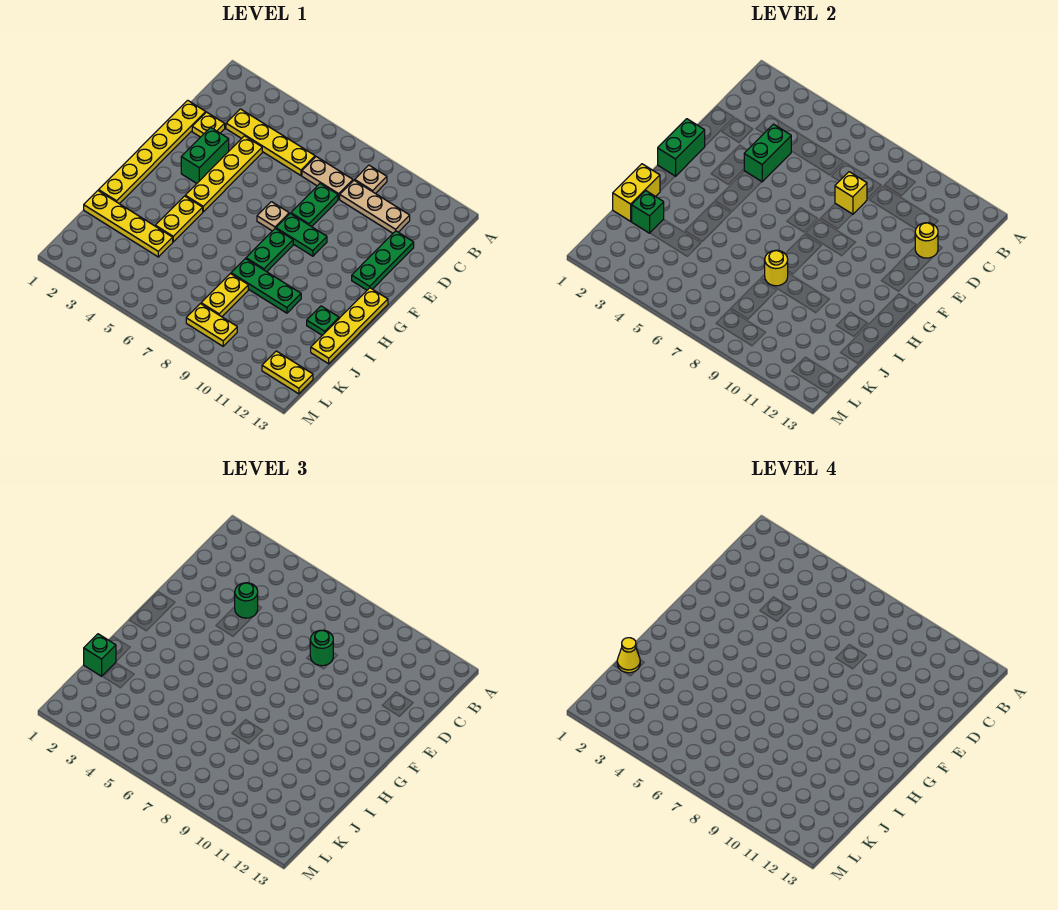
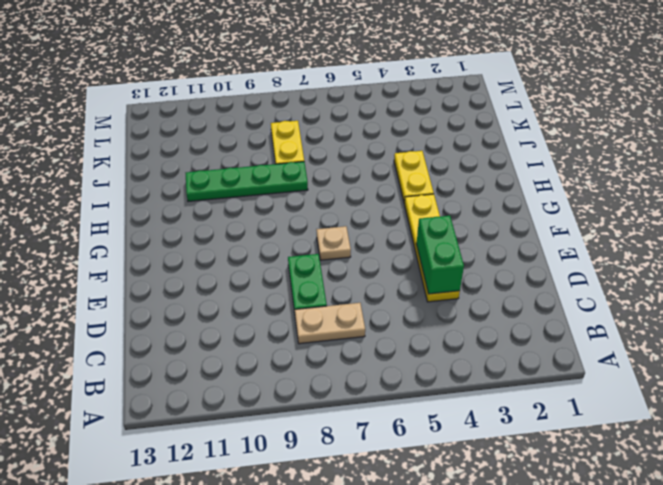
green plate I8:I11 level 1 -> green plate I8:I10 level 1
none -> tan plate B9 level 1
none -> yellow plate C3:C6 level 1
none -> tan plate C9:C11 level 1
none -> yellow plate D1:I1 level 1

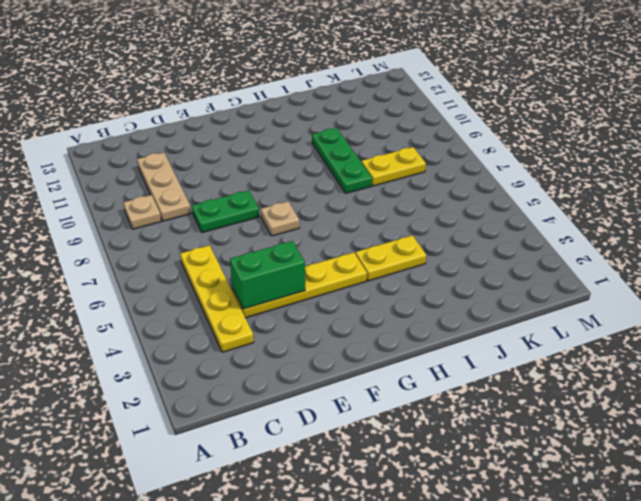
none -> tan plate C7:C8 level 1
none -> yellow plate D1:I1 level 1
none -> yellow plate D2 level 1
none -> green plate D12:F12 level 1

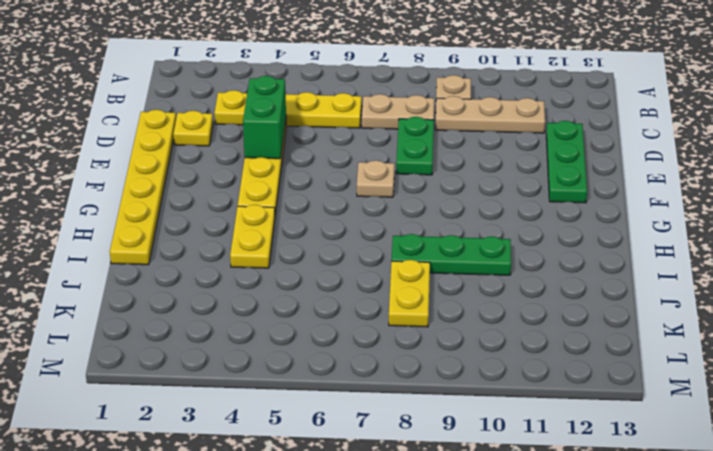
none -> green brick E3:F3 level 1
none -> green plate F8:F9 level 1
none -> green plate G8:H8 level 1
none -> yellow plate G13:J13 level 1

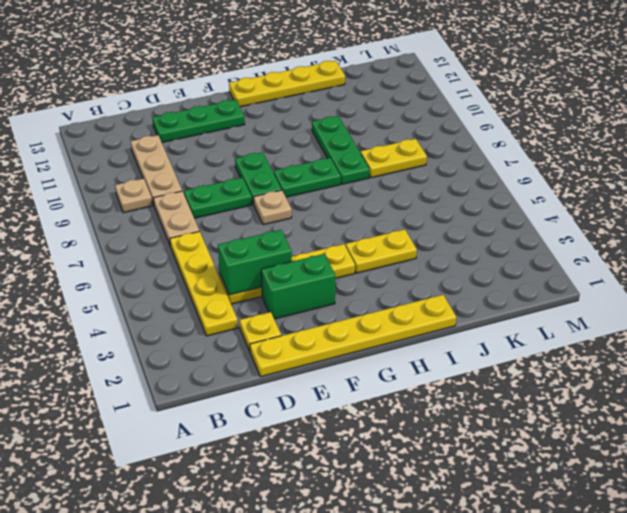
none -> green plate I12 level 1
none -> yellow plate J1:J4 level 1
none -> yellow plate L8:L9 level 1
none -> yellow plate L12:L13 level 1

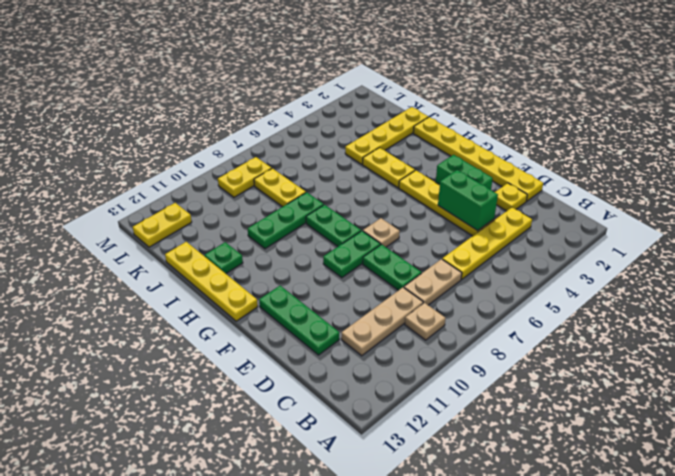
none -> yellow brick D8 level 2
none -> yellow round brick D12 level 2
none -> green brick F1:G1 level 2
none -> yellow brick I1:J1 level 2

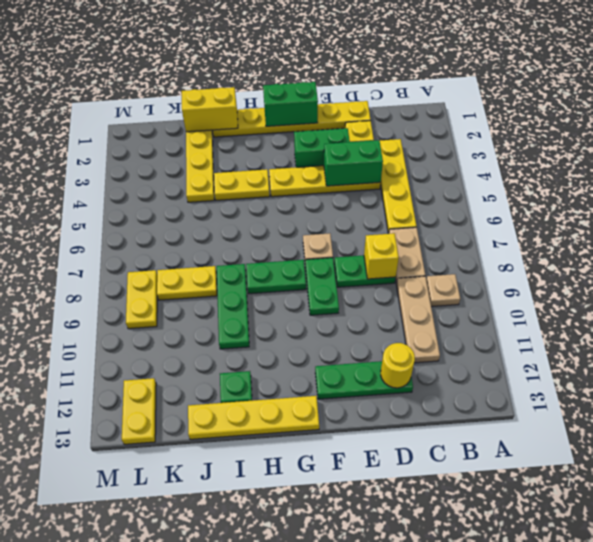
none -> yellow round brick I8 level 2
none -> green brick J2 level 2
none -> green round brick D4 level 3
none -> green round brick D8 level 3

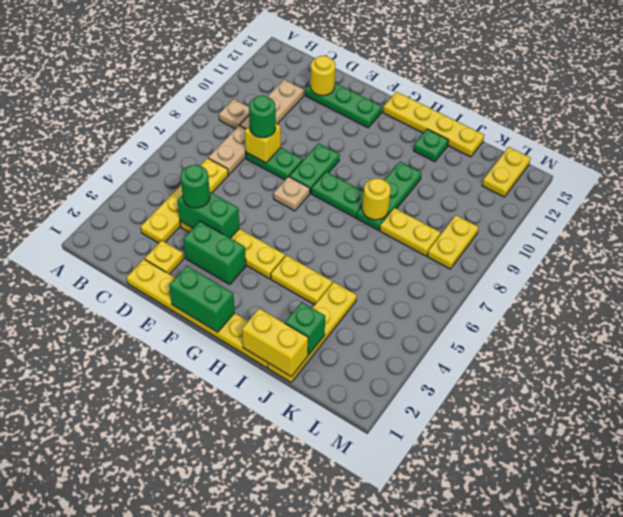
none -> green brick J1 level 3
none -> yellow cone J1 level 4

